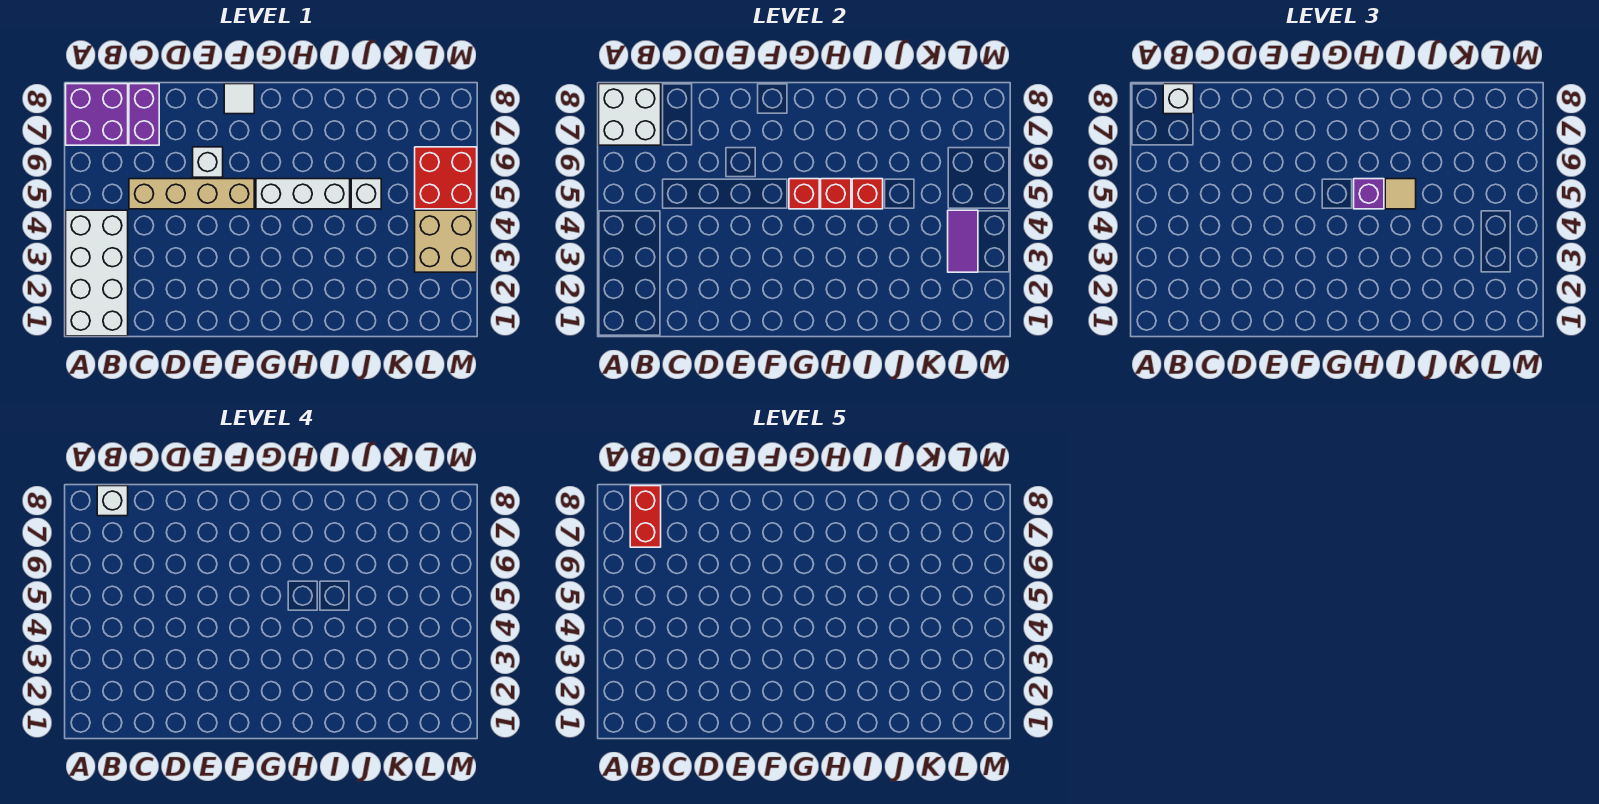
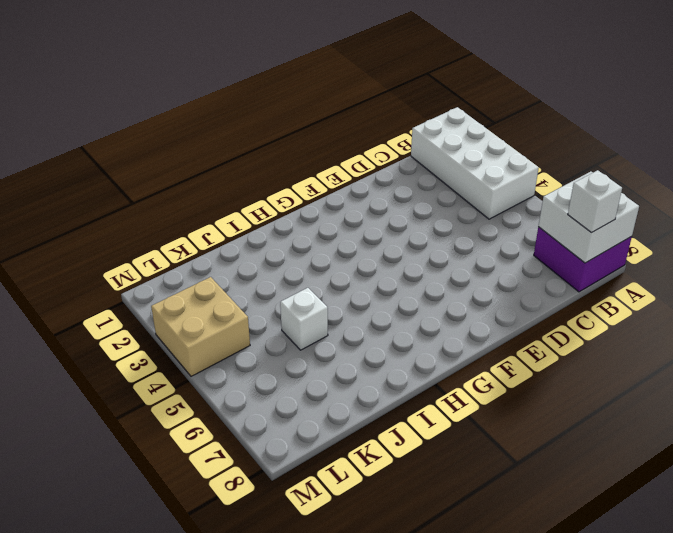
none -> tan brick C5:F5 level 1
none -> purple brick C7:C8 level 1
none -> white brick E6 level 1

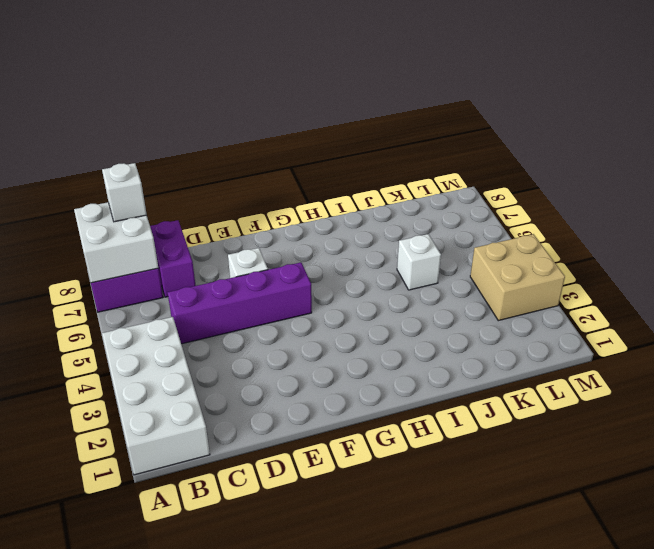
purple brick C5:F5 level 1 -> tan brick C5:F5 level 1
none -> white tile F8 level 1
none -> white brick G5:I5 level 1
none -> red brick L5:M6 level 1

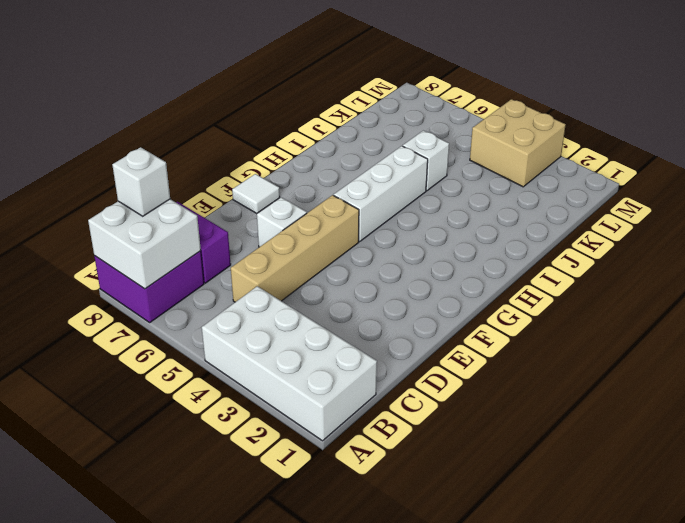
none -> red brick L5:M6 level 1
none -> red brick G5 level 2
none -> red brick H5 level 2

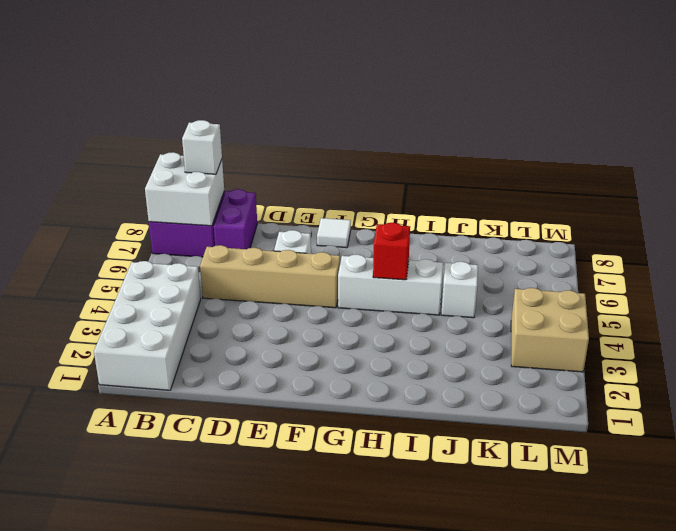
none -> red brick L5:M6 level 1
none -> red brick G5 level 2
none -> red brick I5 level 2

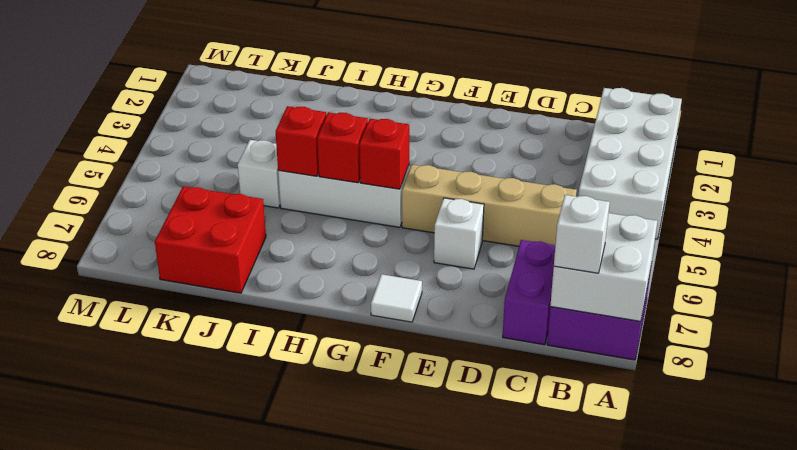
red brick J7:K8 level 1 -> red brick L5:M6 level 1
none -> tan brick L3:M4 level 1
none -> purple tile L3:L4 level 2
none -> purple brick H5 level 3

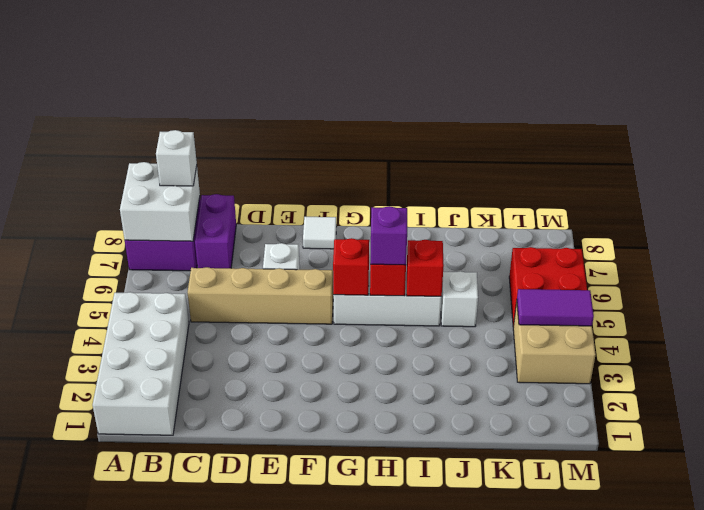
purple tile L4:M4 level 2 -> purple tile L3:L4 level 2
none -> tan tile I5 level 3
none -> white brick B8 level 4
none -> red brick B7:B8 level 5

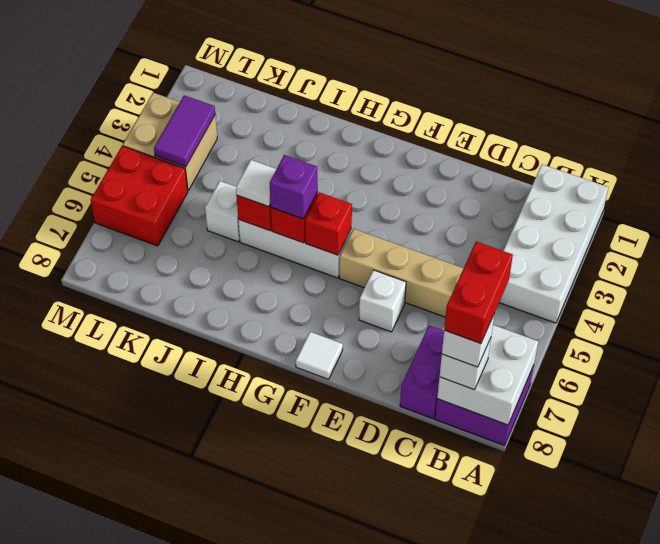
white tile I5 level 3 -> tan tile I5 level 3

